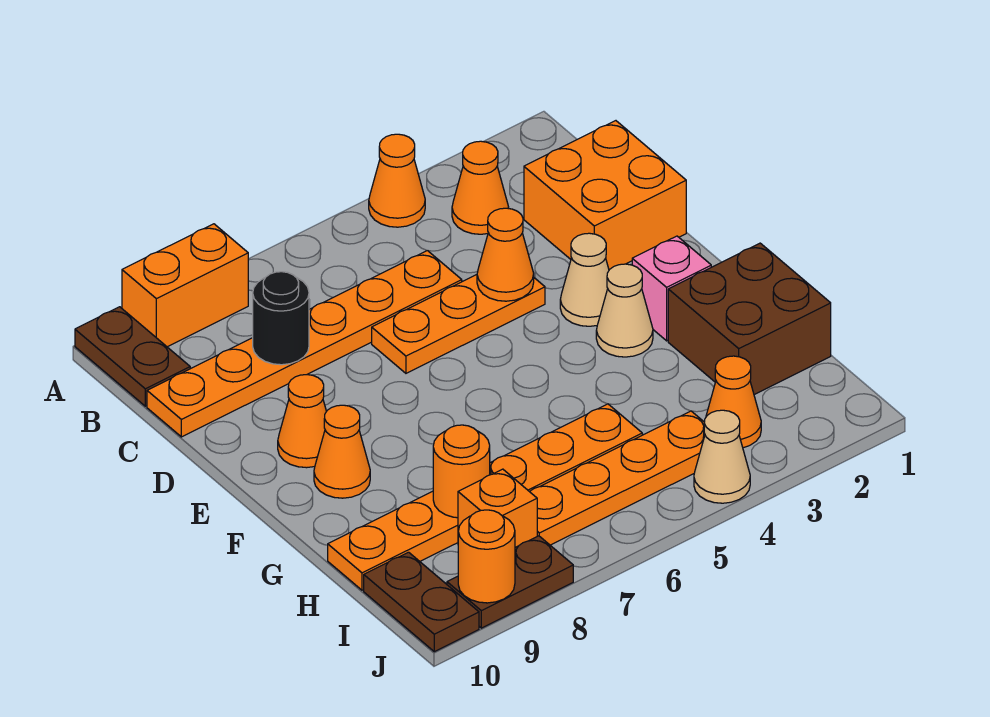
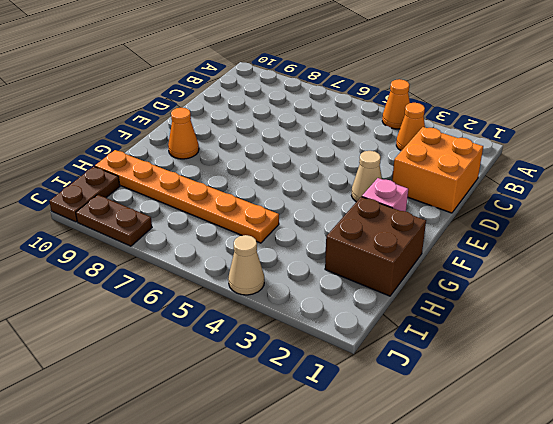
none -> orange brick A8:A9 level 1
none -> brown plate A10:B10 level 1
none -> orange plate C5:C10 level 1

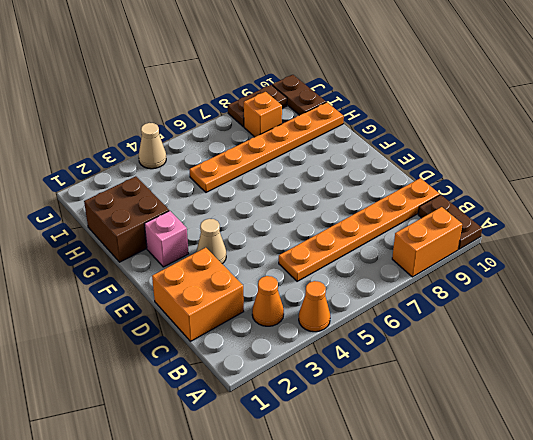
none -> orange plate D4:D6 level 1
none -> orange cone E9 level 1
none -> tan cone F3 level 1

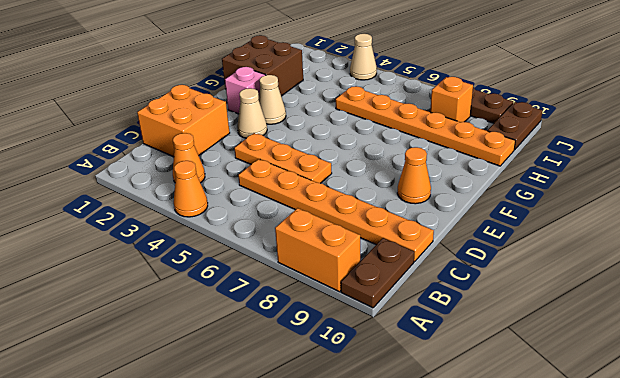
none -> orange cone F9 level 1
none -> orange cone I3 level 1
none -> orange plate I4:I7 level 1

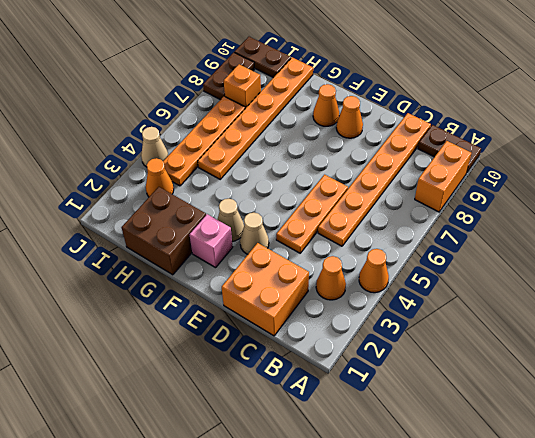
none -> black round brick C8 level 2
none -> orange cone D4 level 2
none -> orange round brick H8 level 2

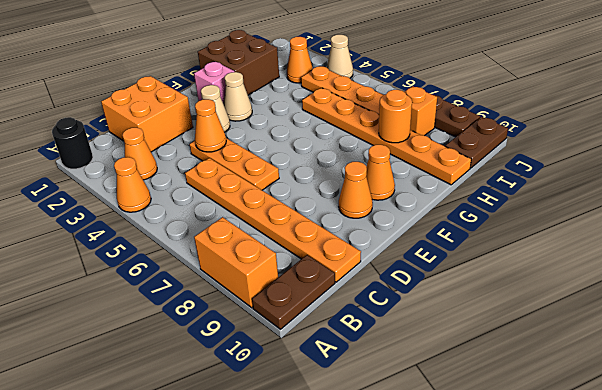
black round brick A1 level 1 -> black round brick C8 level 2
none -> orange round brick J9 level 2

